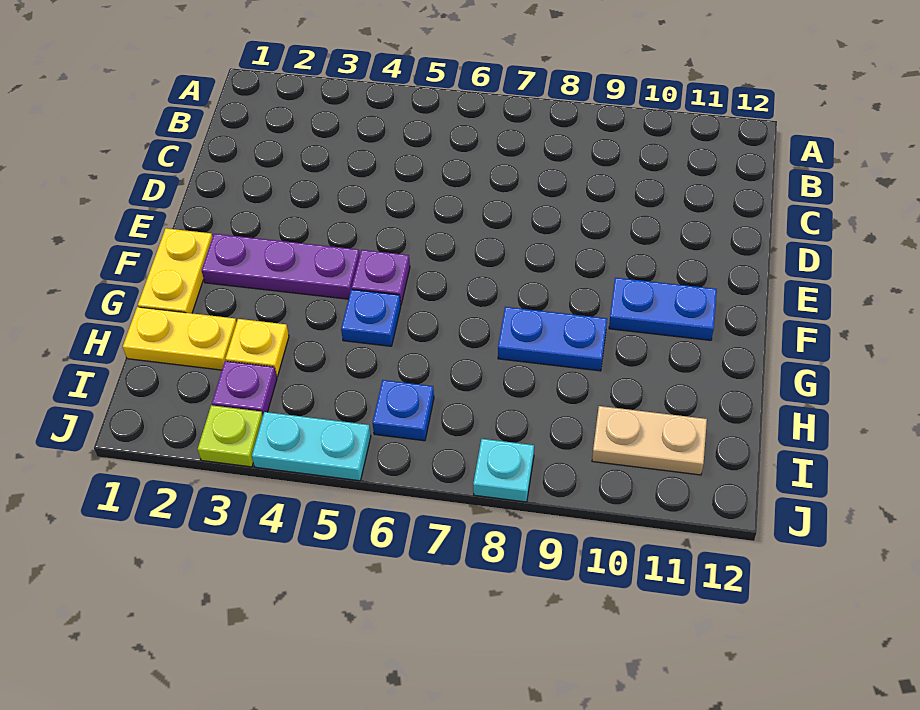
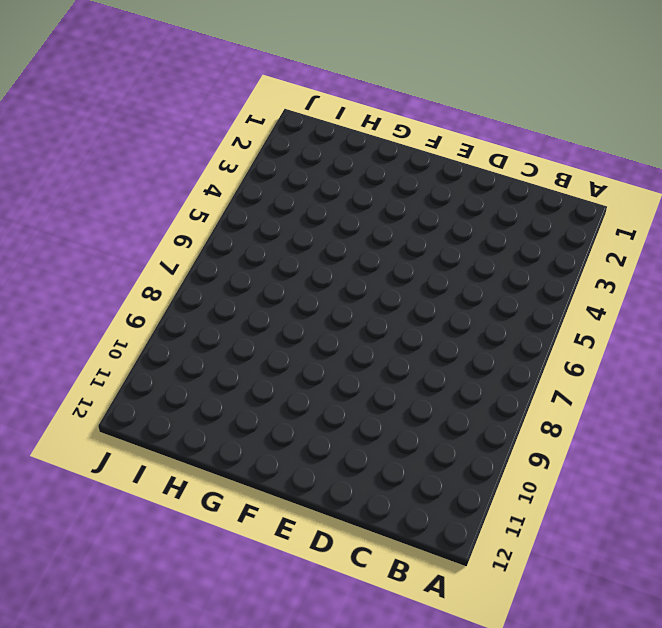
none -> yellow plate F1:G1 level 1
none -> purple plate F2:F4 level 1
none -> purple plate F5 level 1

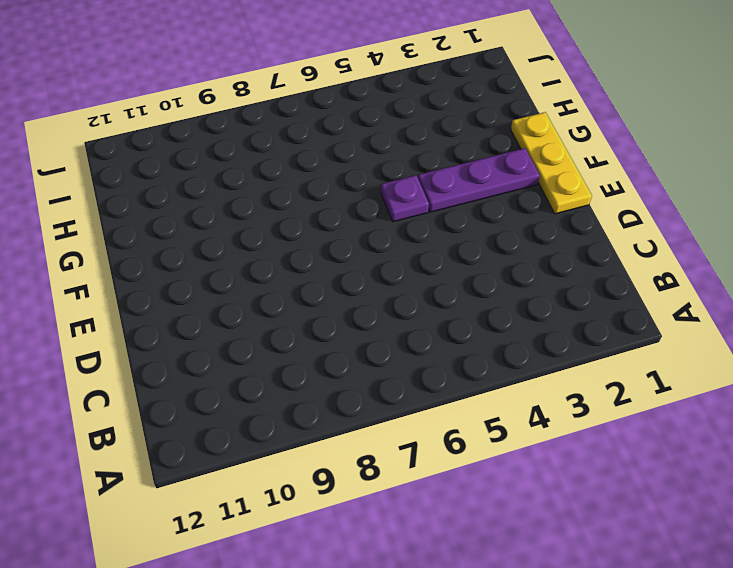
yellow plate E1:G1 level 1 -> yellow plate F1:G1 level 1
none -> blue plate F10:F11 level 1
none -> blue plate G5 level 1
none -> blue plate G8:G9 level 1

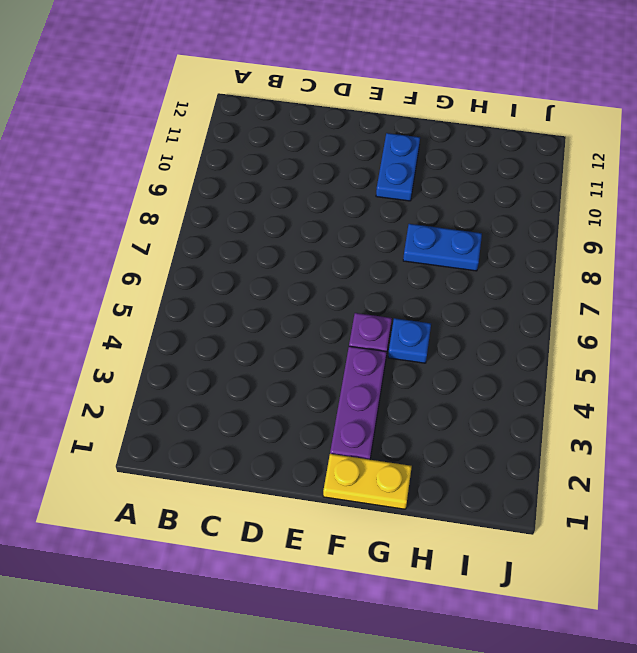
blue plate G8:H8 level 1 -> blue plate G8:G9 level 1
none -> yellow plate H1:H2 level 1
none -> yellow plate H3 level 1
none -> purple plate I3 level 1

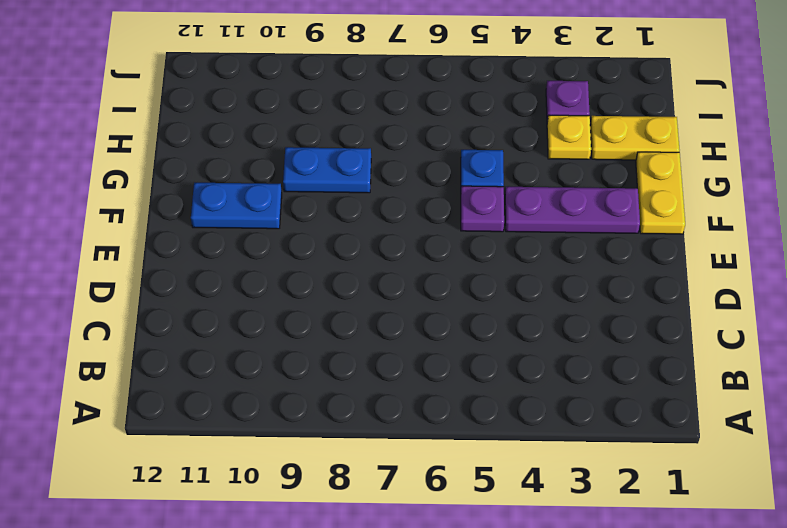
none -> blue plate I6 level 1
none -> tan plate I10:I11 level 1
none -> lime plate J3 level 1

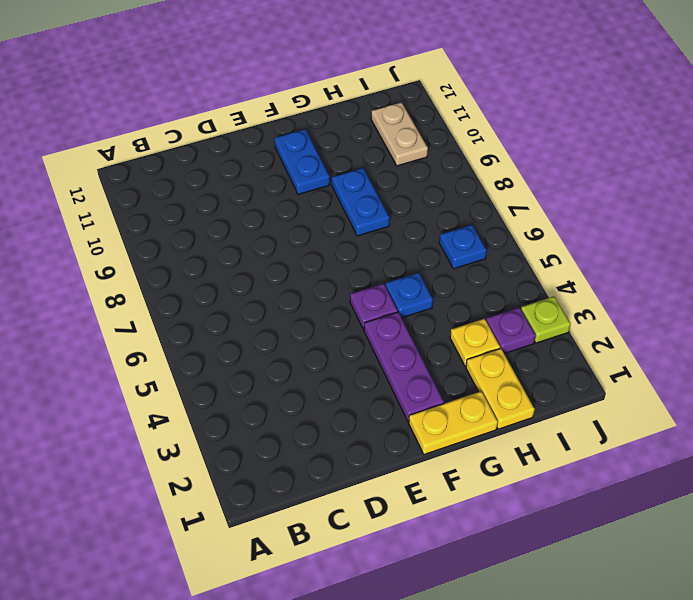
none -> cyan plate J4:J5 level 1
none -> cyan plate J8 level 1

